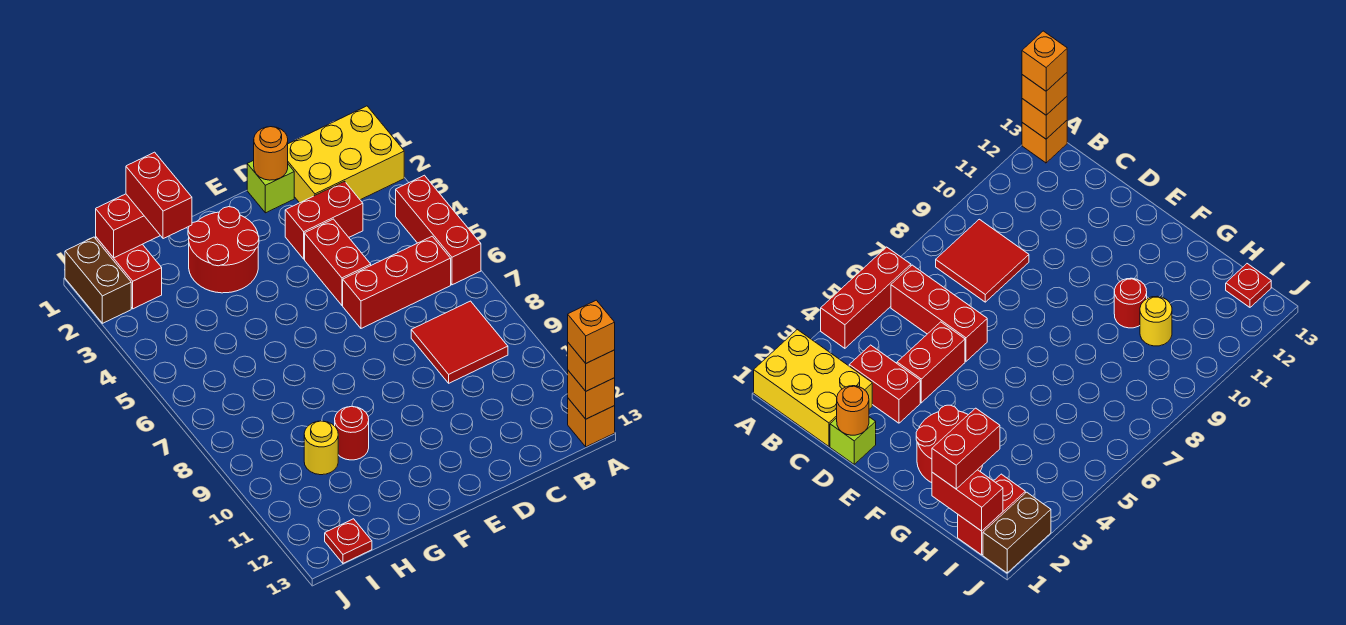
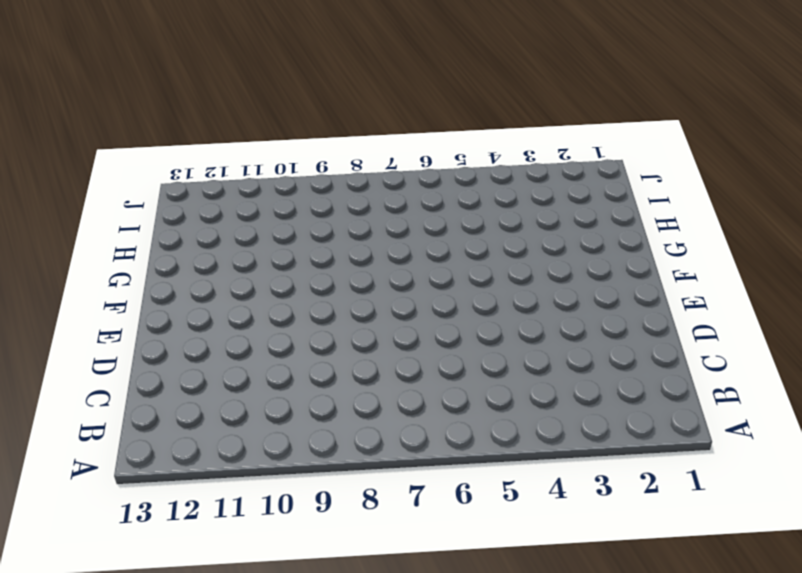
none -> yellow brick A1:C2 level 1
none -> red brick A4:A6 level 1
none -> orange brick A13 level 1

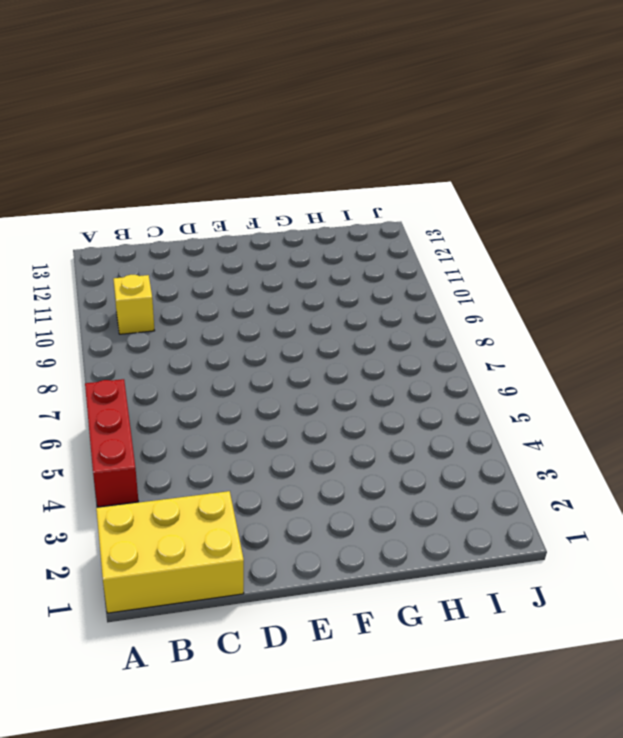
yellow brick B10 level 1 -> none
none -> orange brick A13 level 1
none -> red brick B6:D6 level 1
none -> red tile B8:C9 level 1

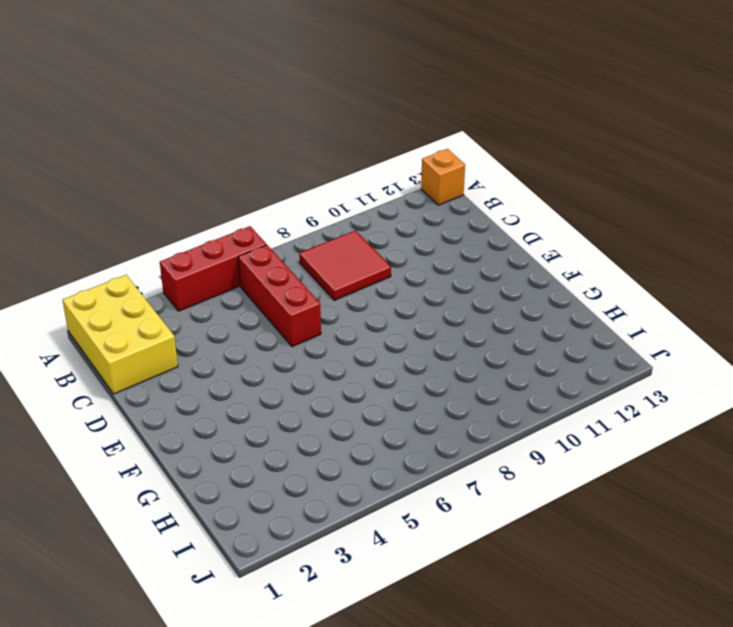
none -> red brick C3:D3 level 1
none -> lime brick D1 level 1
none -> red brick D4:D5 level 1

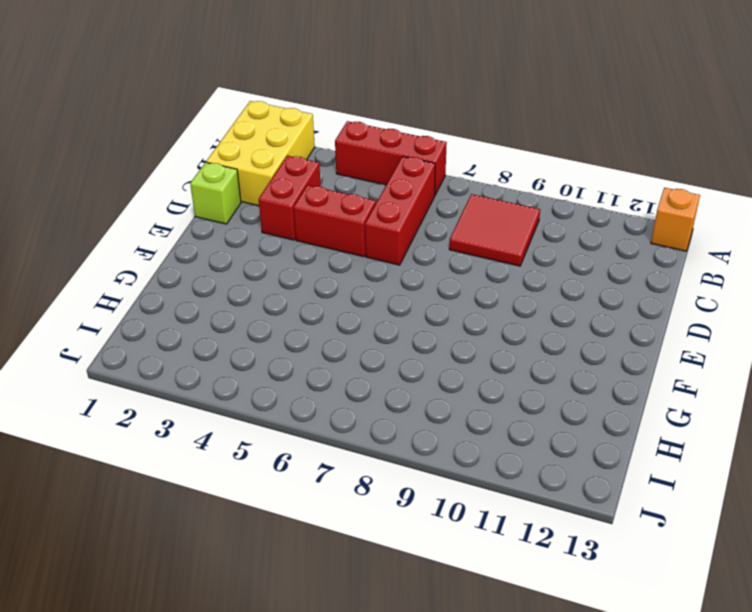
none -> red round brick F2:G3 level 1
none -> red round brick G10 level 1
none -> yellow round brick H10 level 1

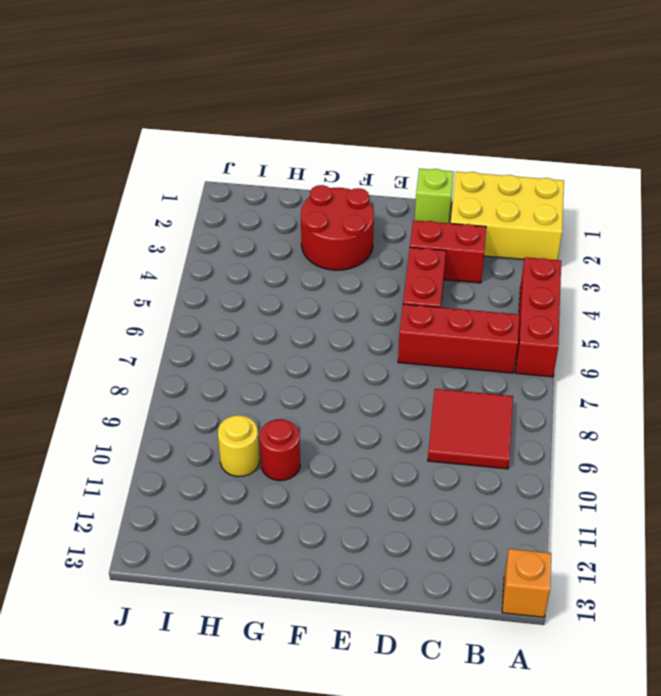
none -> red brick I1:I2 level 1
none -> red plate I13 level 1
none -> brown brick J1:J2 level 1

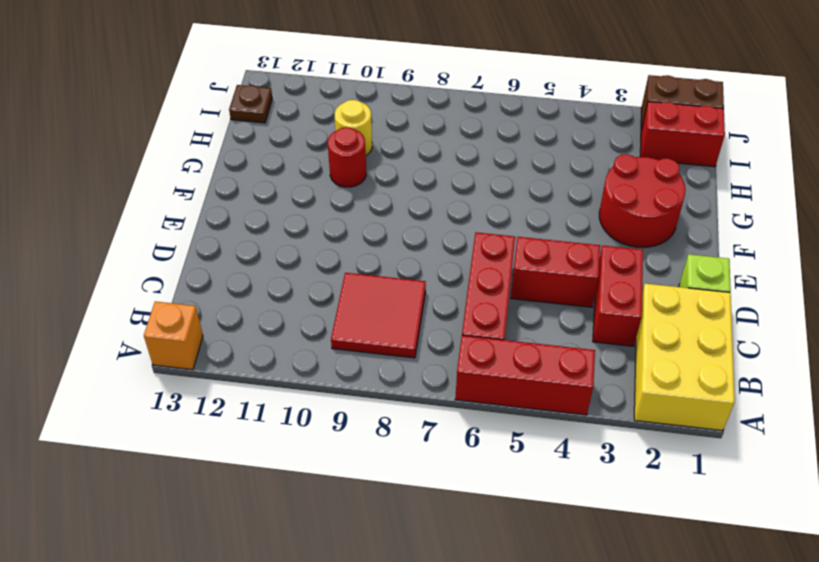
brown plate I13 level 1 -> red plate I13 level 1
none -> orange brick A13 level 2
none -> orange round brick D1 level 2
none -> red brick H1:I1 level 2

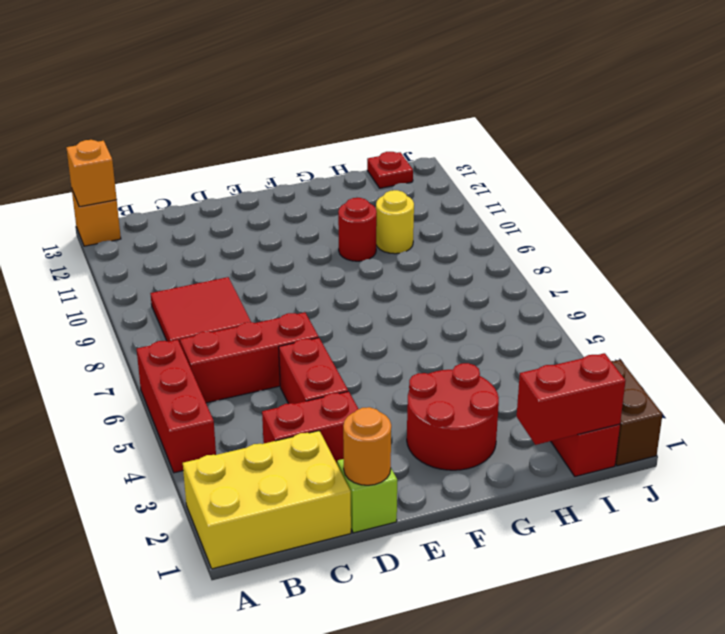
none -> orange brick A13 level 3
none -> red brick H1:H2 level 3
none -> orange brick A13 level 4

